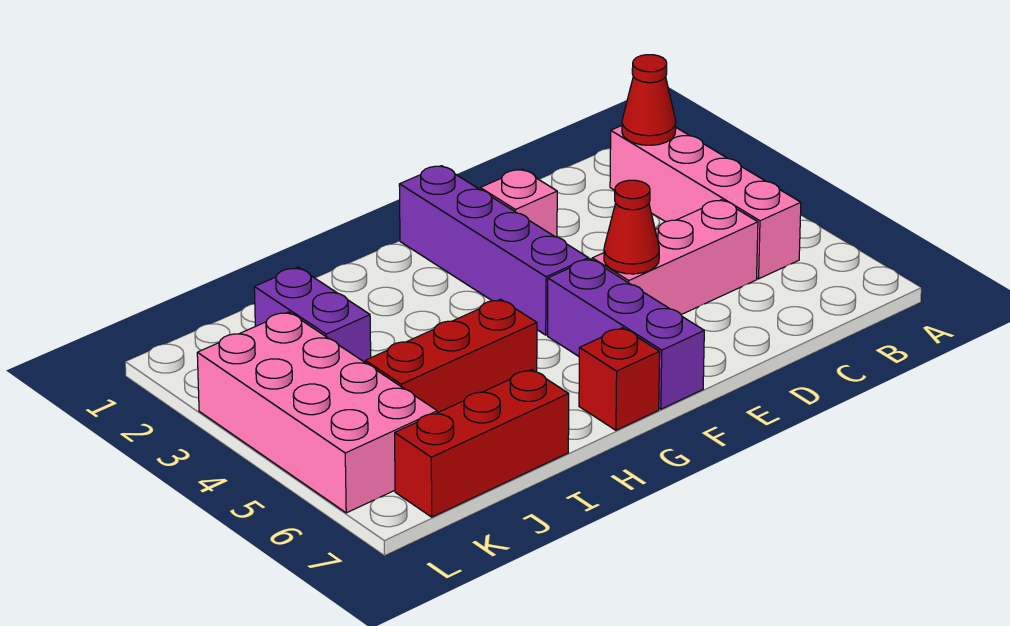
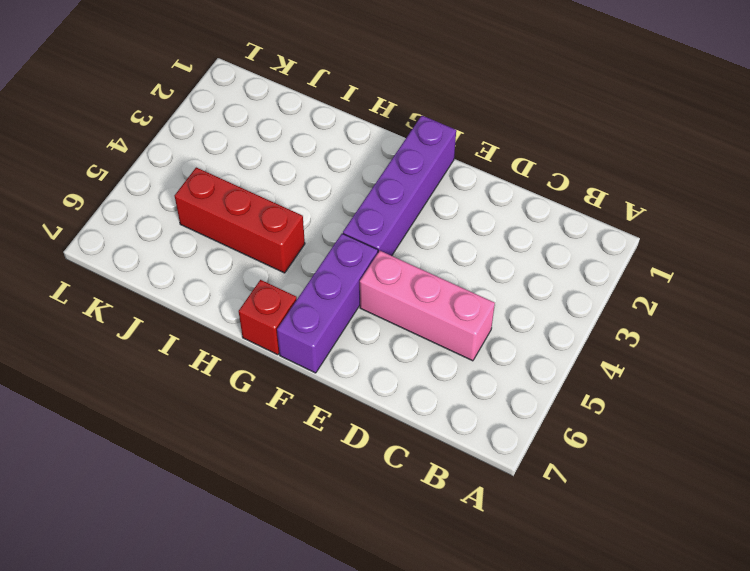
none -> pink brick B2:B5 level 1
none -> pink brick E2 level 1
none -> red brick I7:K7 level 1

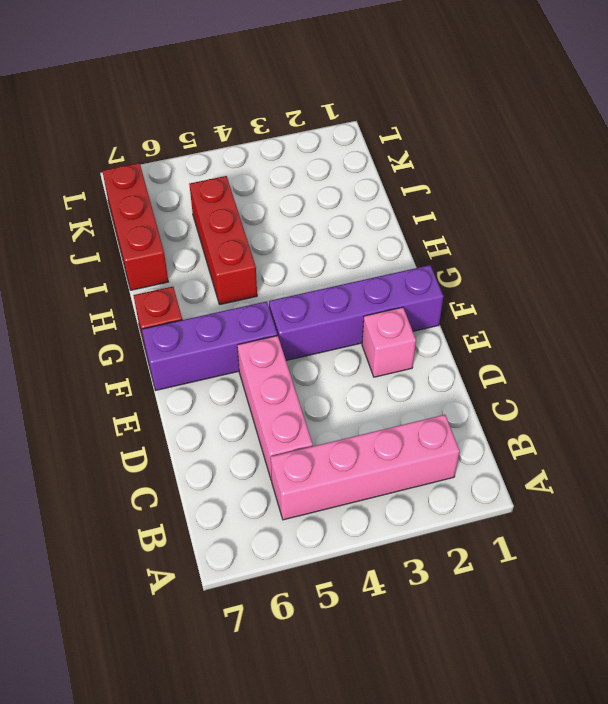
none -> purple brick J2:J3 level 1
none -> pink brick K3:L6 level 1
none -> red cone B2 level 2

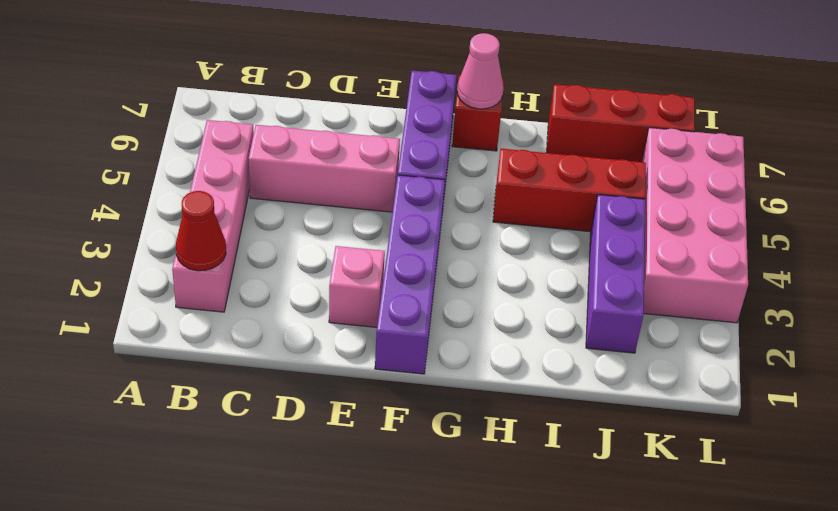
pink cone G7 level 2 -> none
purple brick J2:J4 level 1 -> purple brick J2:J3 level 1
none -> red cone E5 level 2

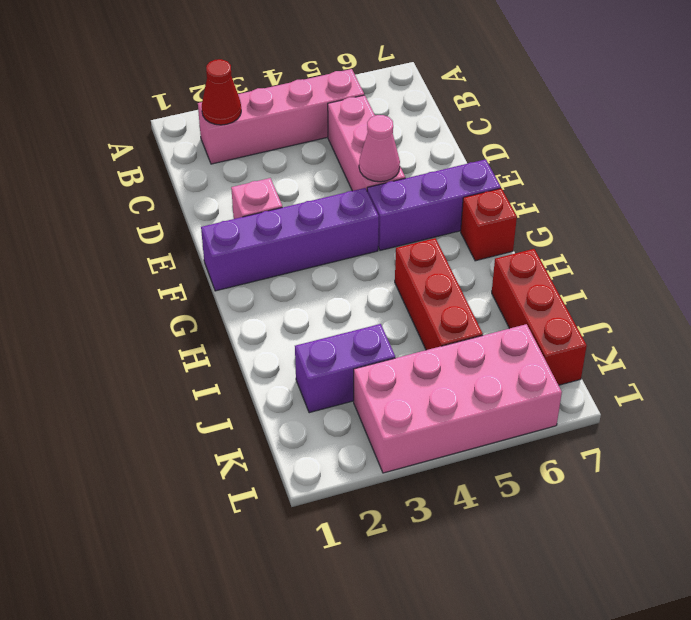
pink cone E5 level 2 -> red cone E5 level 2

